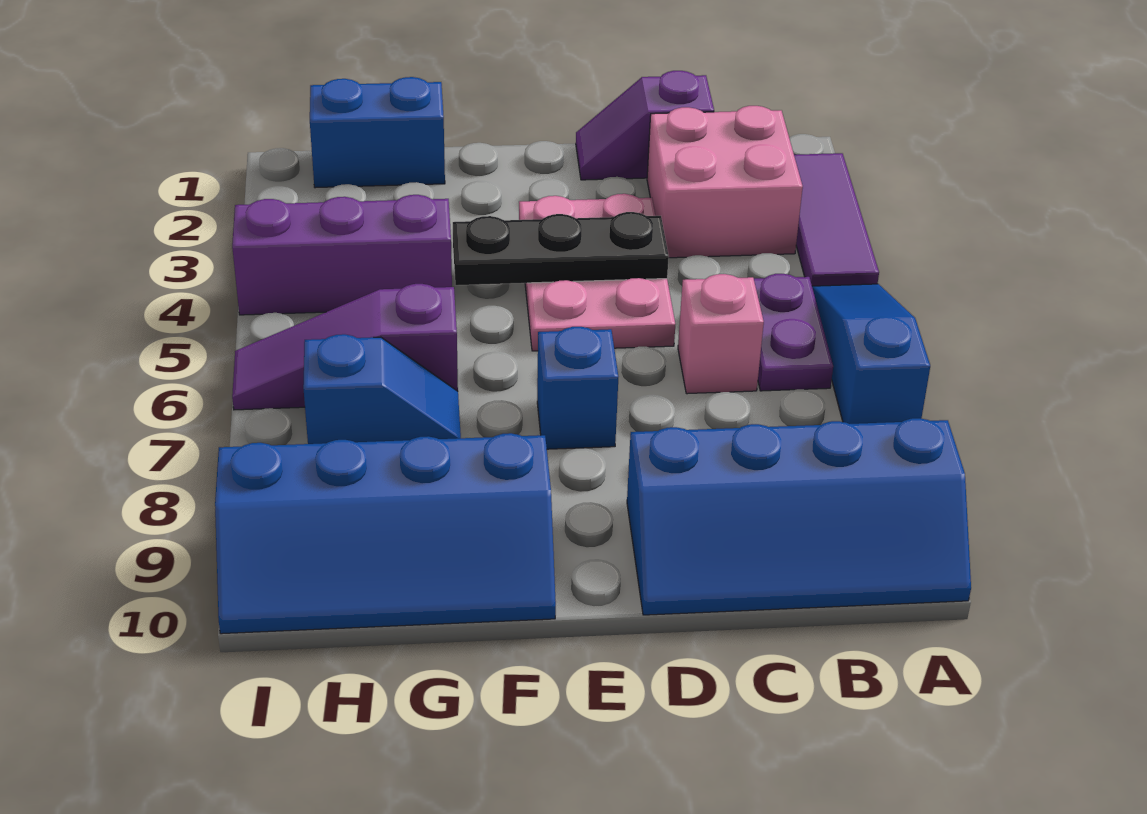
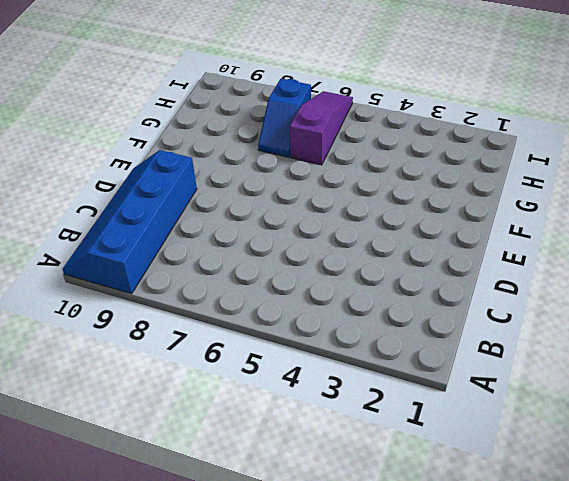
none -> purple tile A2:A4 level 1
none -> blue slope A5:A7 level 1 top 7
none -> pink brick B2:C3 level 1

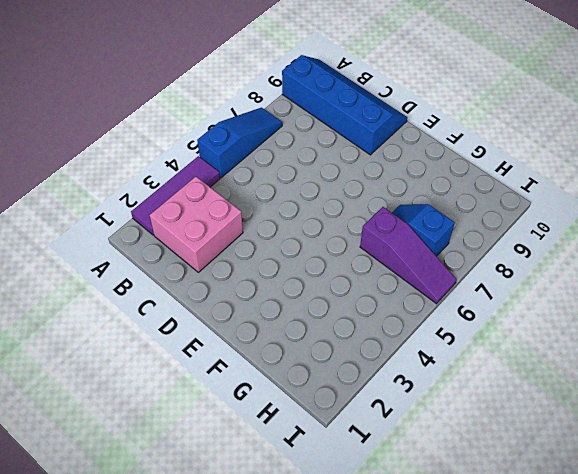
blue slope A5:A7 level 1 top 5 -> blue slope A5:A7 level 1 top 7
none -> purple plate B5:B6 level 1
none -> purple slope C1:D1 level 1 top C
none -> pink brick C6 level 1

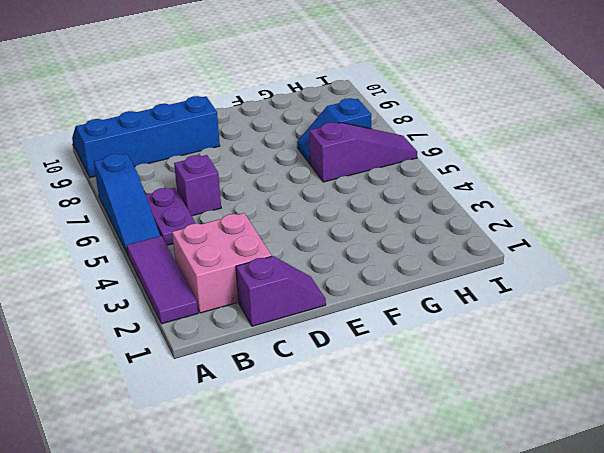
purple brick C6 level 1 -> pink brick C6 level 1
none -> pink plate D3:E5 level 1
none -> blue brick E7 level 1
none -> blue slope F9:I10 level 1 top 9

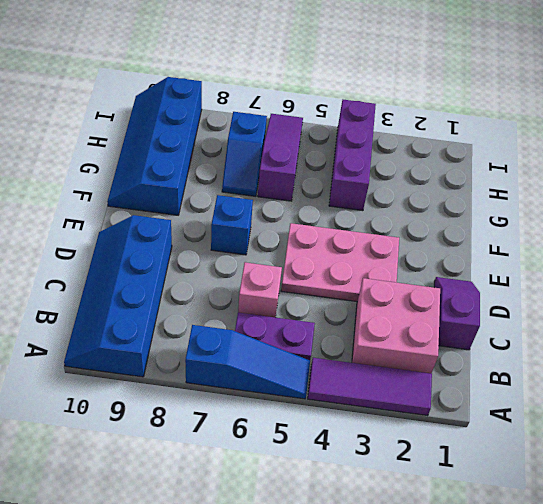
none -> blue brick G1:H1 level 1
none -> black plate D4:F4 level 2

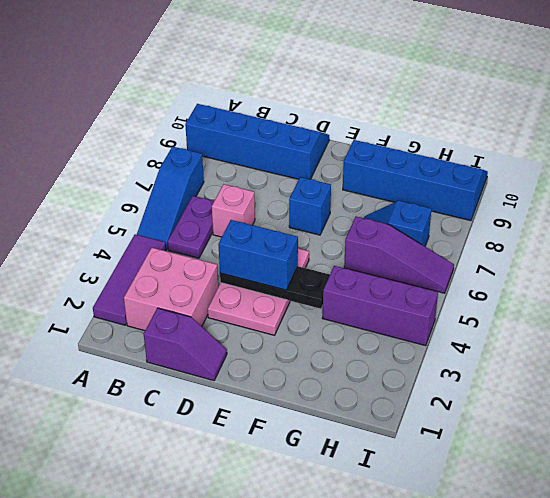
blue brick D4:E4 level 3 -> blue brick G1:H1 level 1

